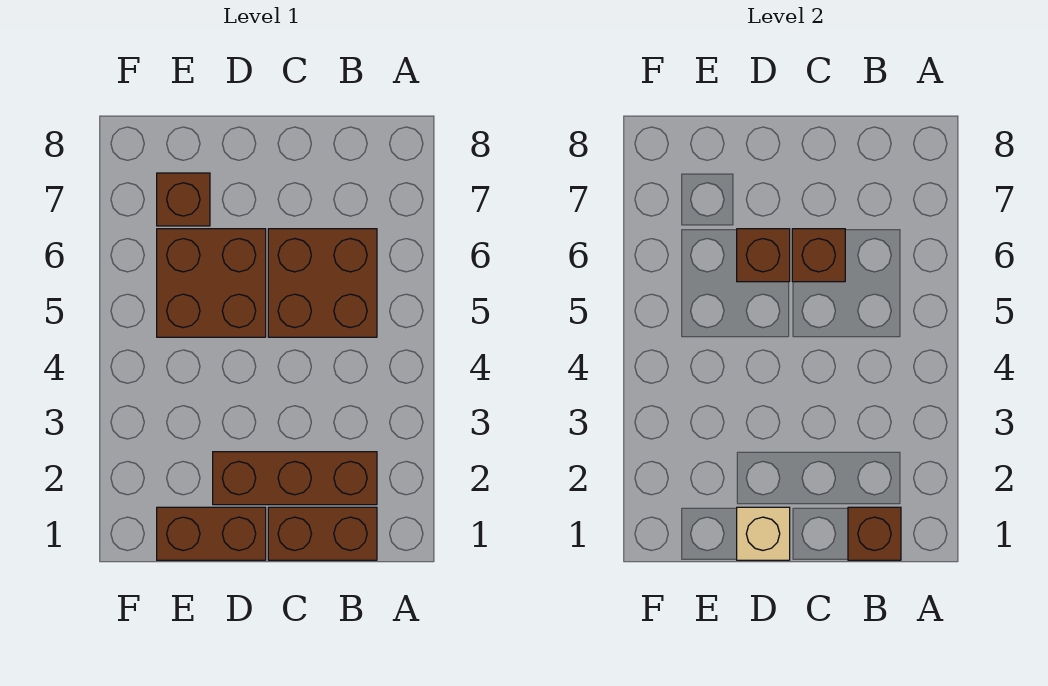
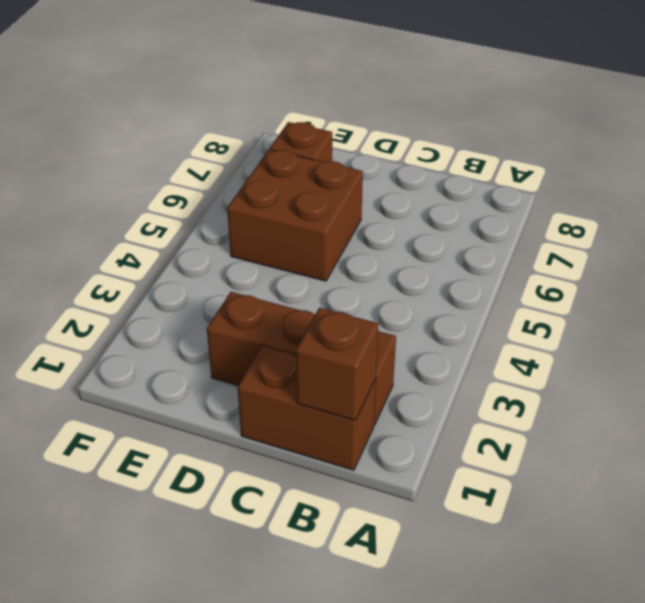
none -> brown brick B5:C6 level 1
none -> brown brick D1:E1 level 1

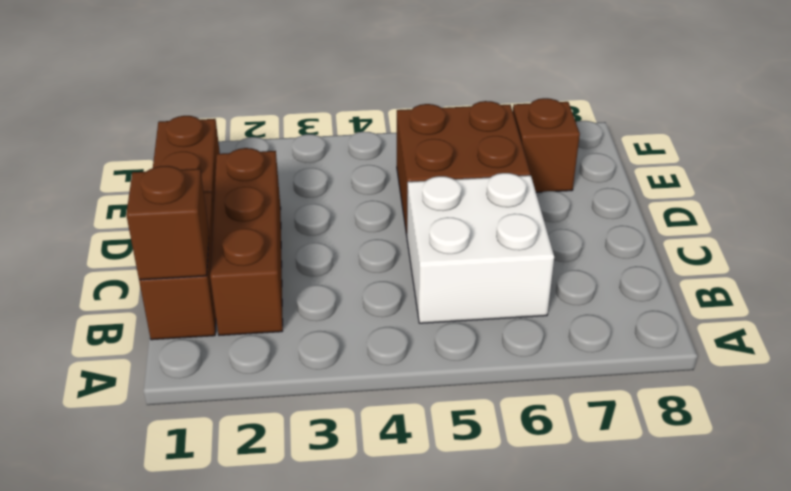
white brick B5:C6 level 1 -> brown brick B5:C6 level 1
none -> brown brick C6 level 2
none -> tan brick D1 level 2

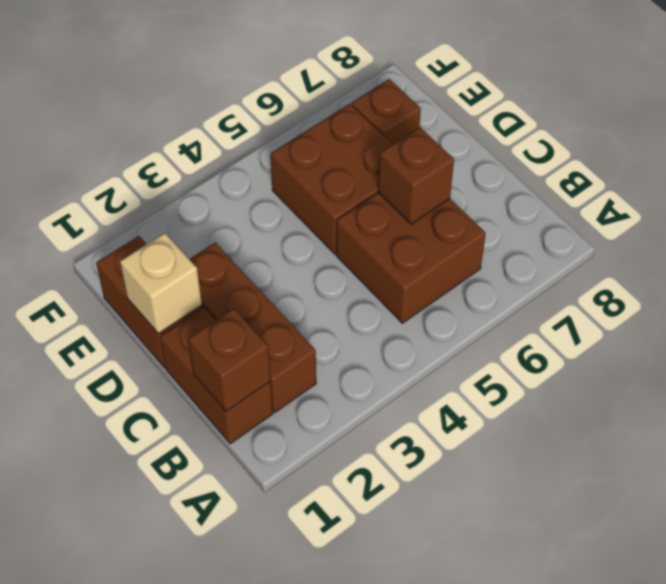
none -> brown brick D6 level 2

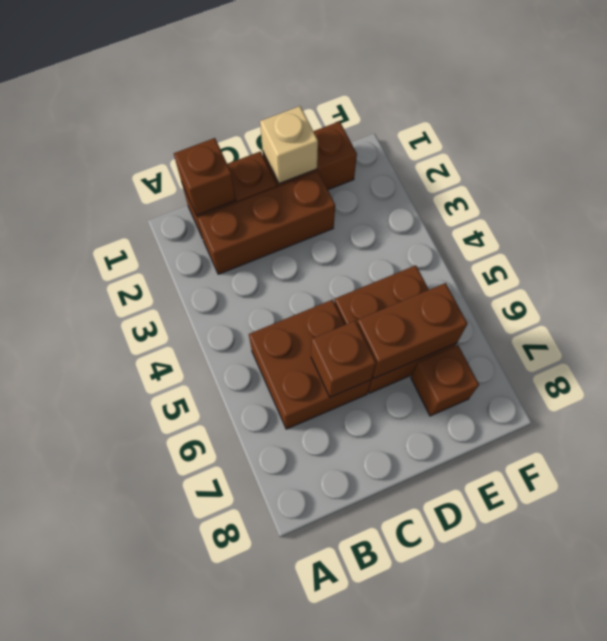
brown brick D6:E6 level 2 -> brown brick D6 level 2

